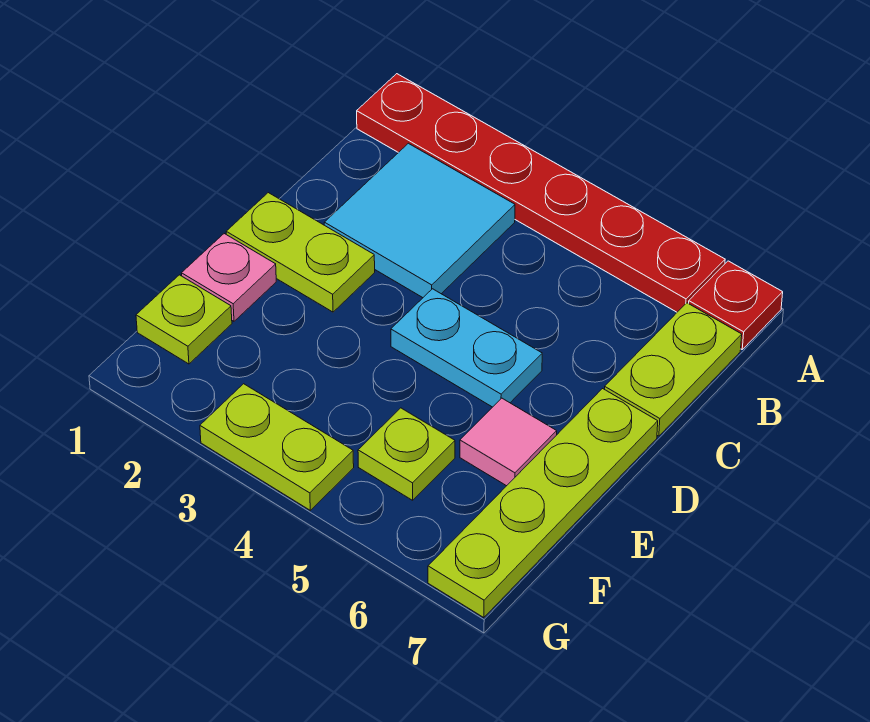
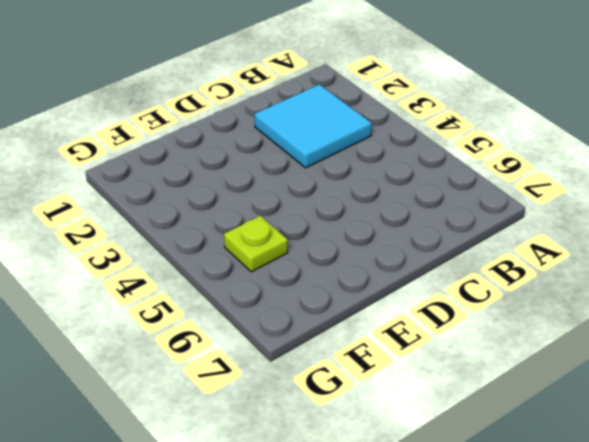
none -> red plate A1:A6 level 1
none -> red plate A7 level 1
none -> lime plate B7:C7 level 1

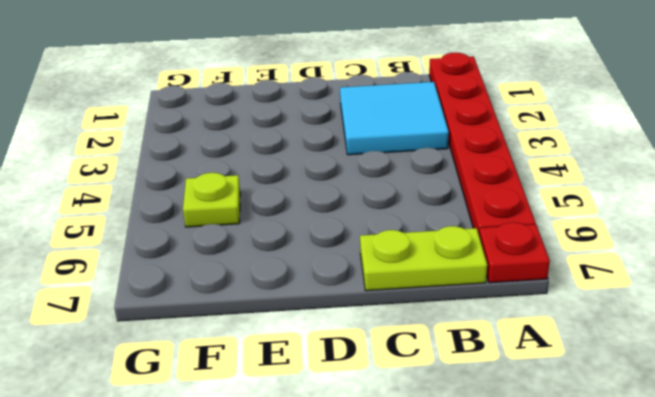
none -> lime plate D1:D2 level 1
none -> cyan plate D4:D5 level 1
none -> lime plate D7:G7 level 1

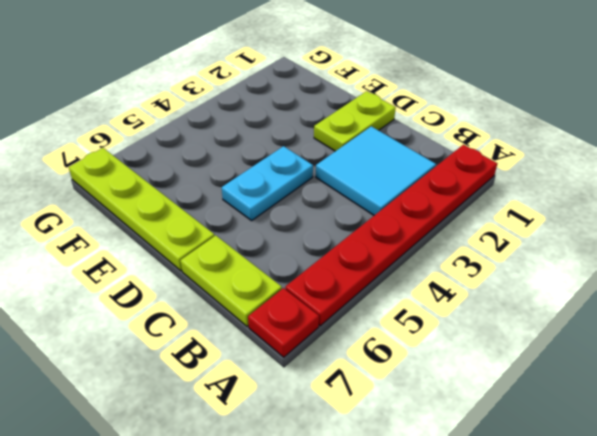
none -> pink plate E1 level 1
none -> pink tile E6 level 1
none -> lime plate F1 level 1

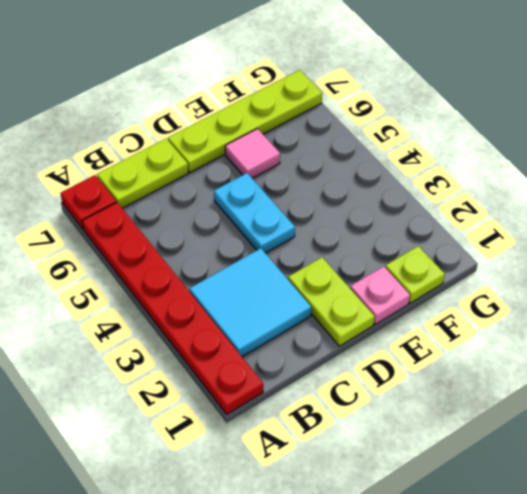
none -> lime plate F5 level 1
none -> lime plate G3:G4 level 1

